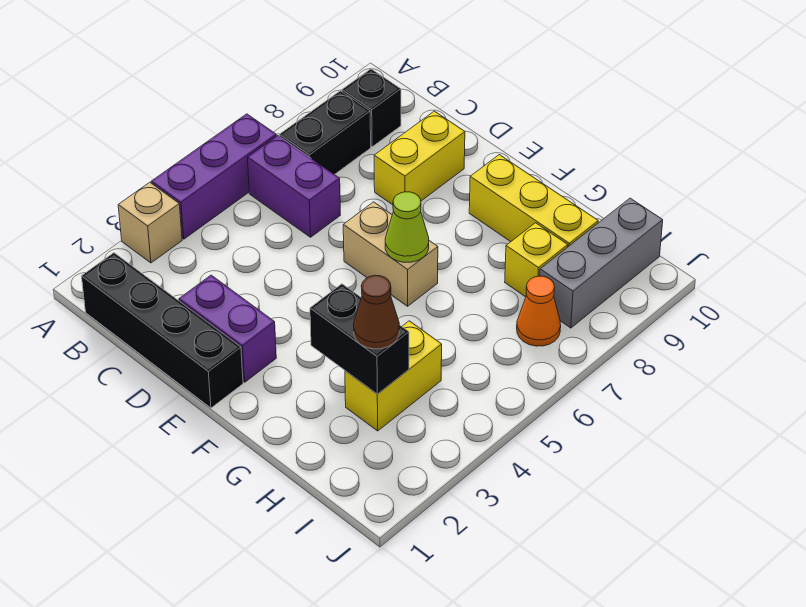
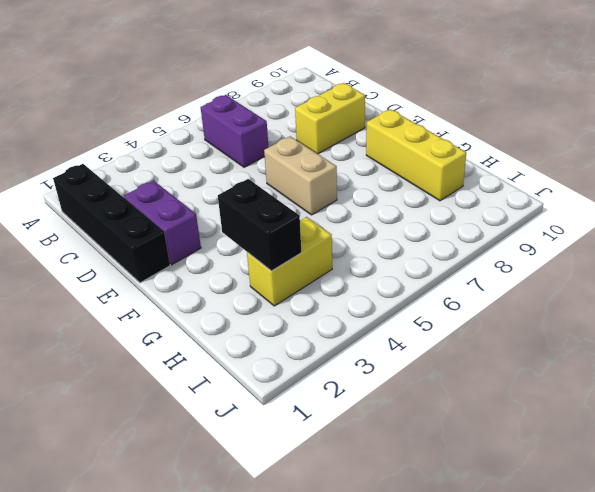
none -> tan brick A3 level 1
none -> purple brick A4:A6 level 1
none -> black brick B7:B8 level 1

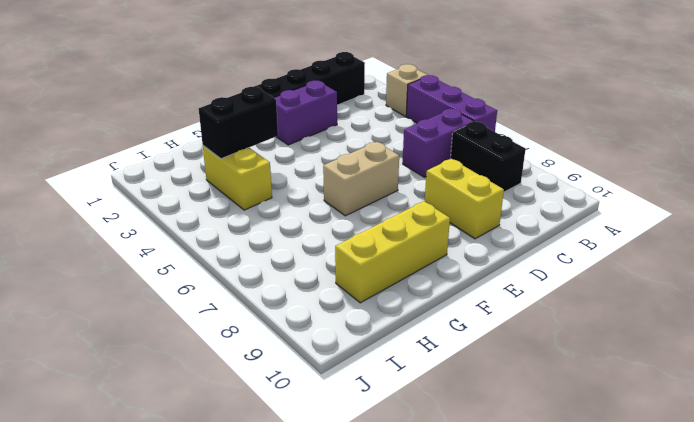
none -> black brick B9 level 1
none -> yellow brick H8 level 1
none -> orange cone I7 level 1

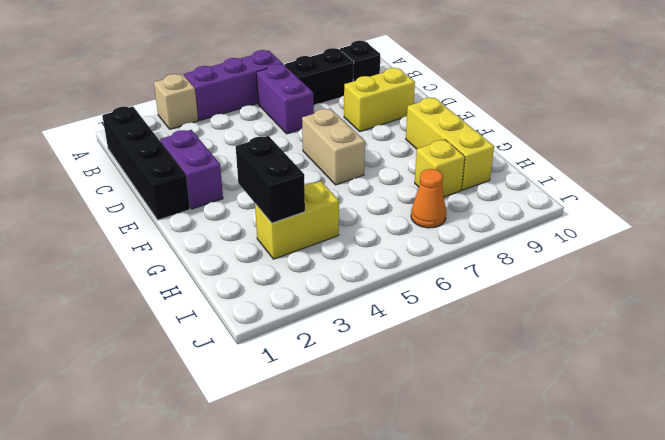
none -> grey brick I8:I10 level 1
none -> lime cone F6 level 2
none -> brown cone H3 level 3

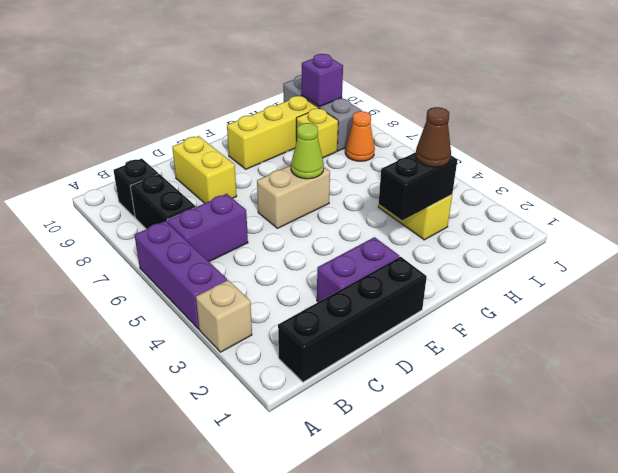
purple brick I9 level 2 -> none

